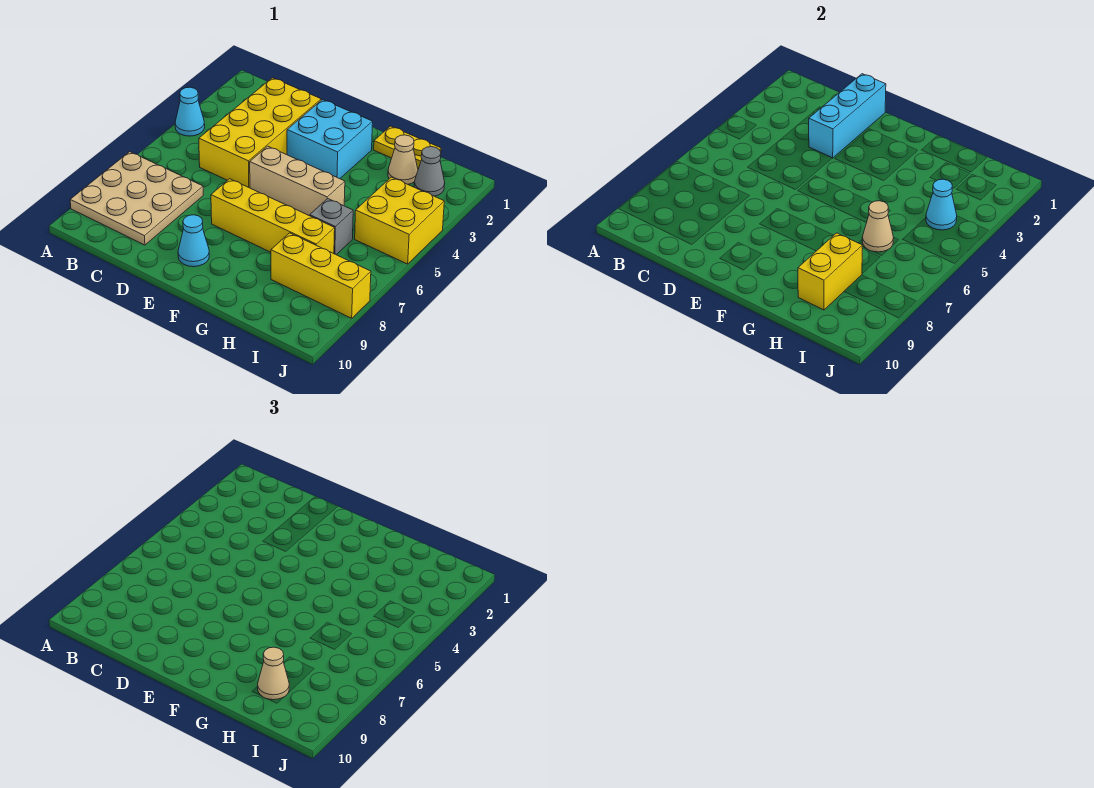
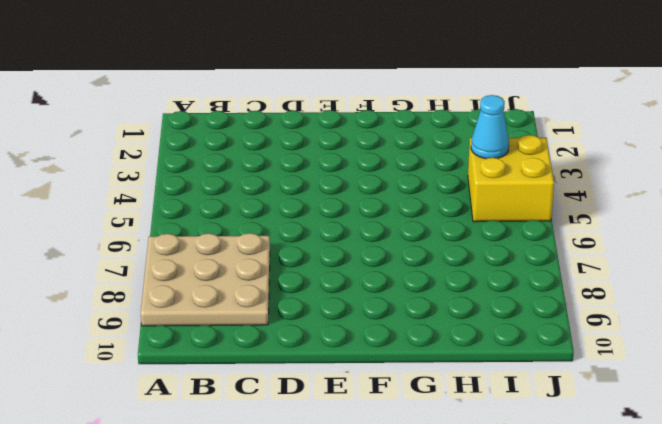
none -> cyan cone A4 level 1
none -> yellow brick C2:D5 level 1
none -> cyan brick E2:F3 level 1

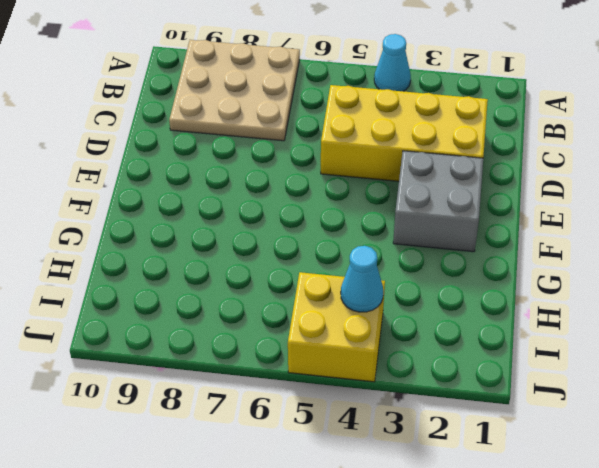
grey brick E2:F3 level 1 -> cyan brick E2:F3 level 1
none -> tan brick E5:G5 level 1
none -> yellow brick E7:H7 level 1
none -> cyan cone E9 level 1

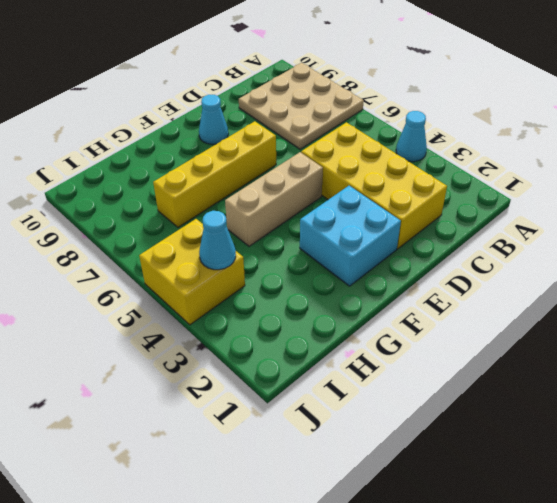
none -> yellow plate G1:H1 level 1
none -> tan cone H2 level 1
none -> grey brick H6 level 1

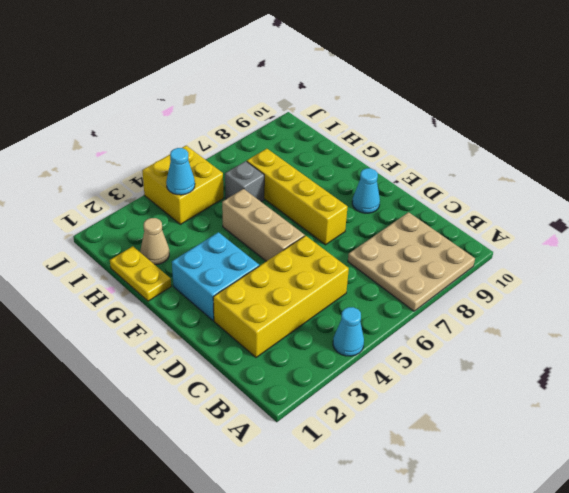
none -> yellow brick H8:J8 level 1
none -> grey cone I2 level 1
none -> cyan brick D1:D3 level 2

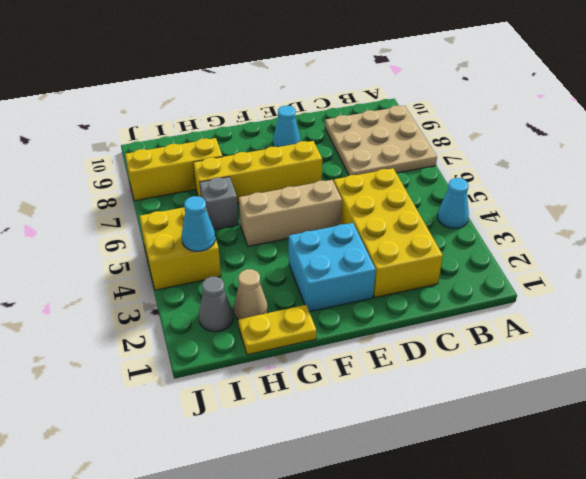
none -> cyan brick D1:D3 level 2
none -> tan cone H6 level 2
none -> yellow brick H8:H9 level 2

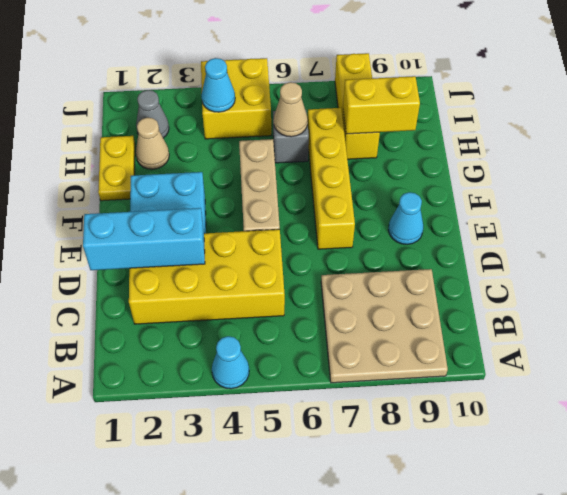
none -> tan cone H9 level 3

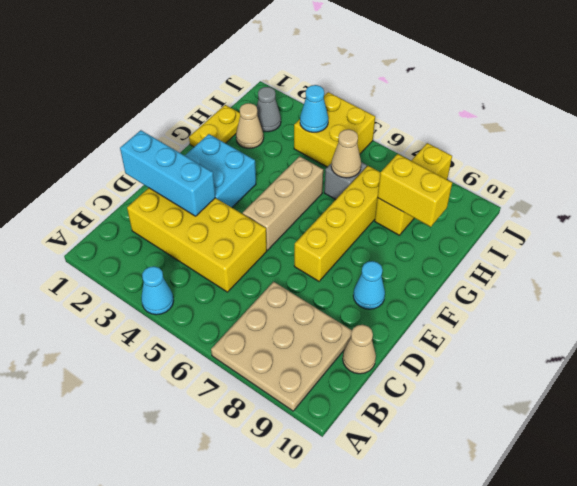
tan cone C10 level 1 -> tan cone H9 level 3

